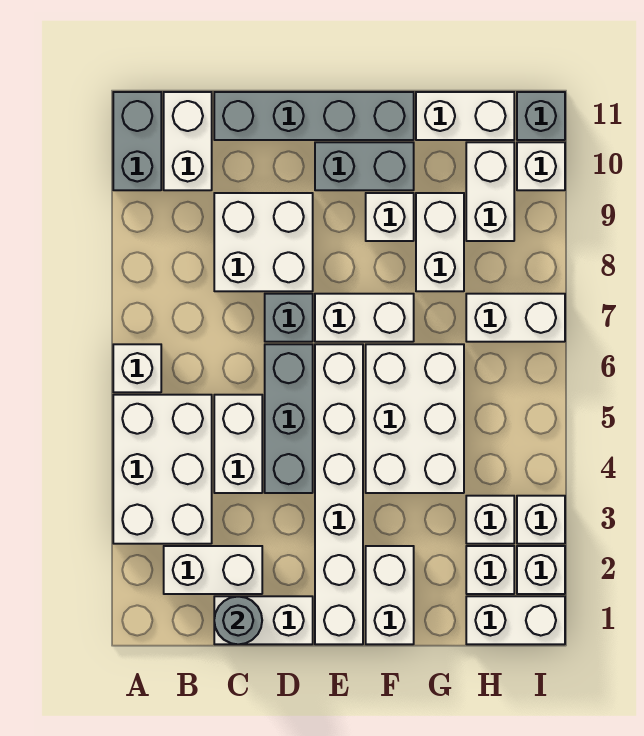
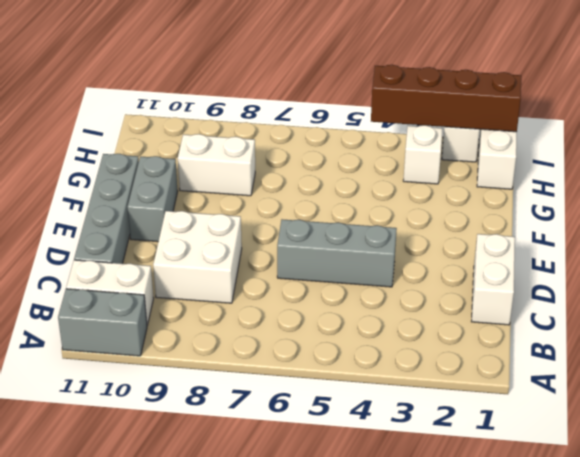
brown brick I1:I4 level 2 -> none
none -> white brick A3:B5 level 1
none -> white brick A6 level 1
none -> white brick B2:C2 level 1

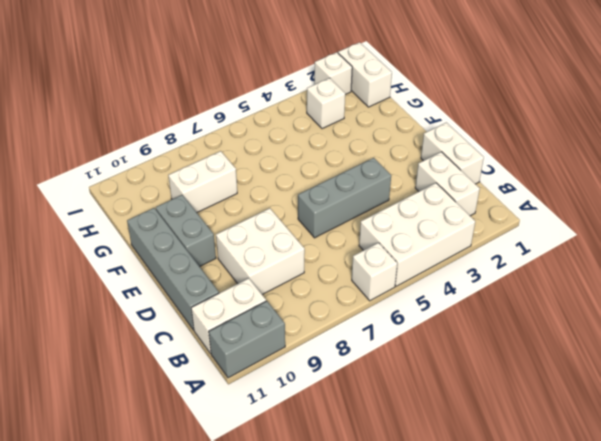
none -> white brick C4:C5 level 1
none -> grey brick D7 level 1
none -> white brick E1:E6 level 1

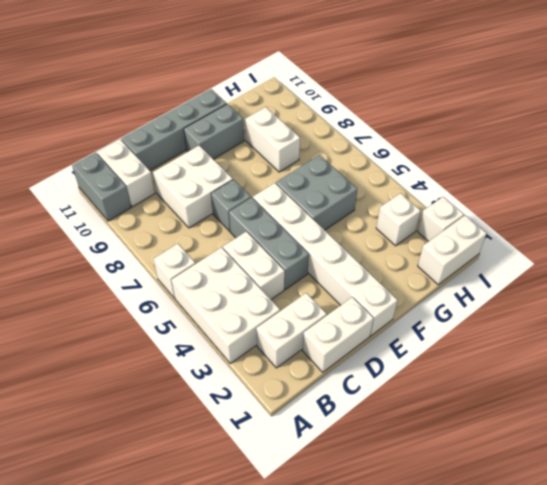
grey brick F5:G6 level 1 -> white brick F4:G6 level 1
none -> white brick E7:F7 level 1
none -> white brick F1:F2 level 1
none -> white brick F9 level 1

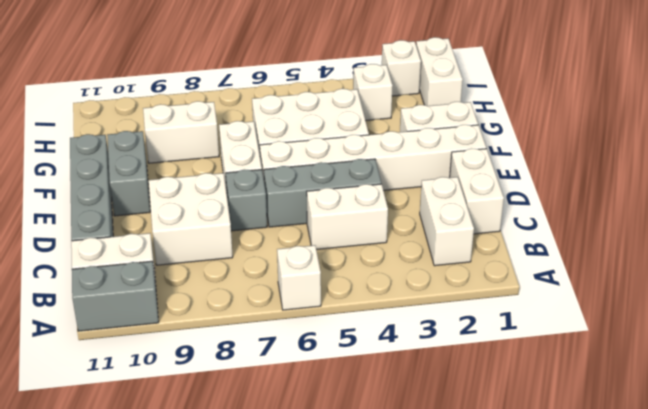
none -> white brick A3:B5 level 1
none -> white brick F9 level 1
none -> white brick G11:H11 level 1

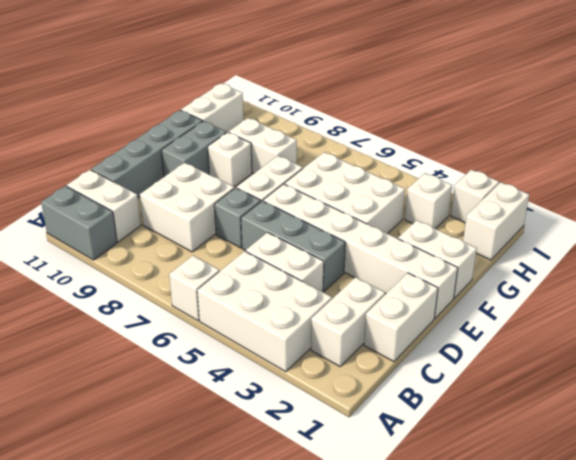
none -> white brick H2 level 1
none -> white brick H7:I7 level 1
none -> white brick H9:H10 level 1

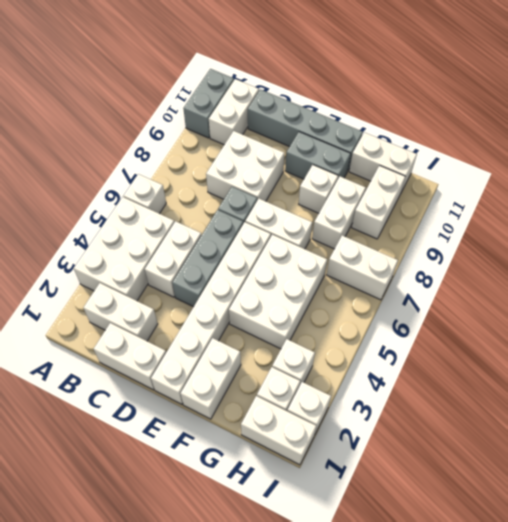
none -> white brick I3 level 1
none -> white brick I10 level 1
none -> grey brick I11 level 1

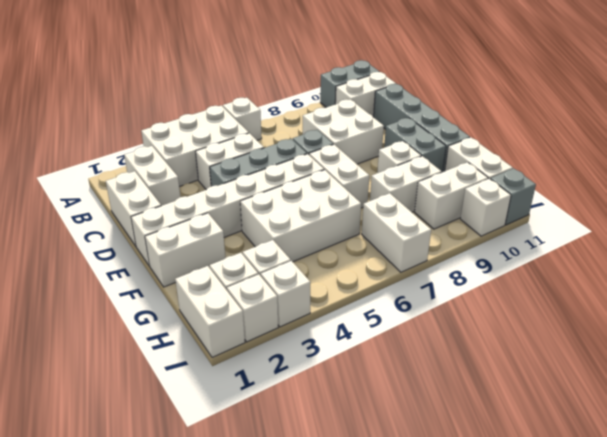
none -> grey round brick C1 level 2

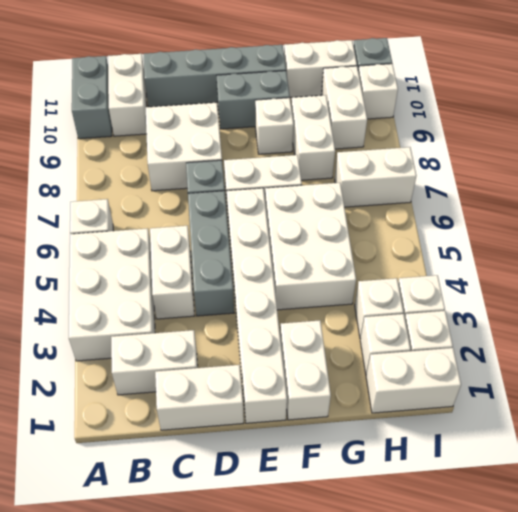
none -> grey round brick C1 level 2

